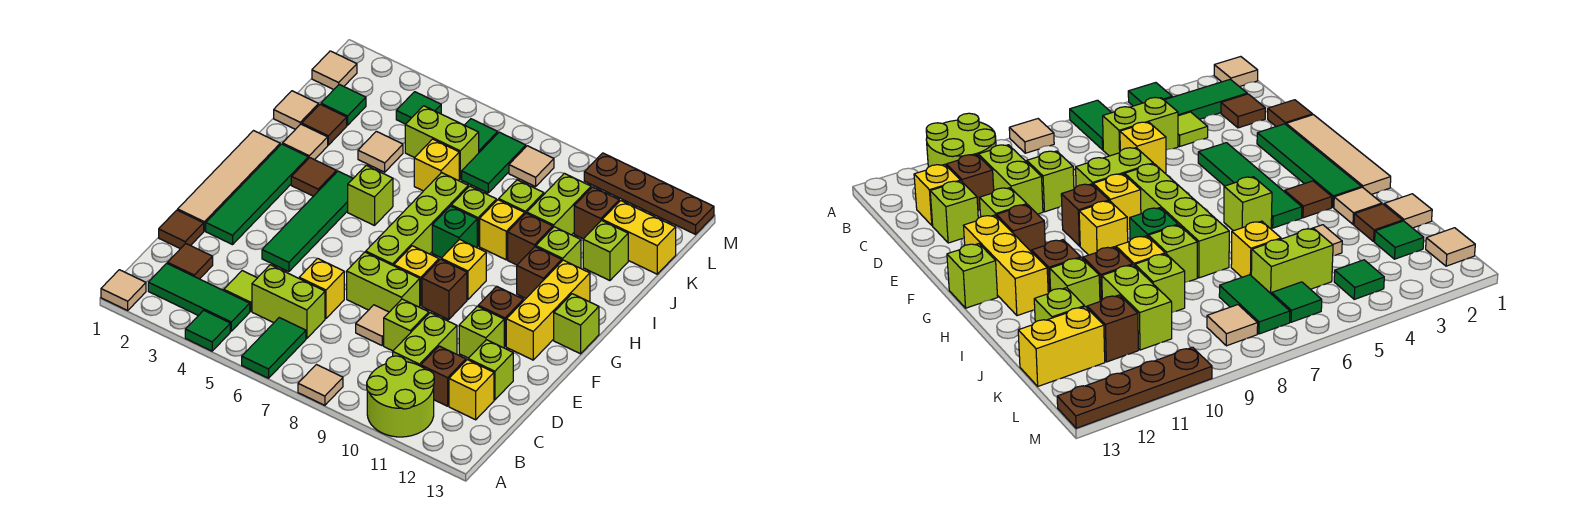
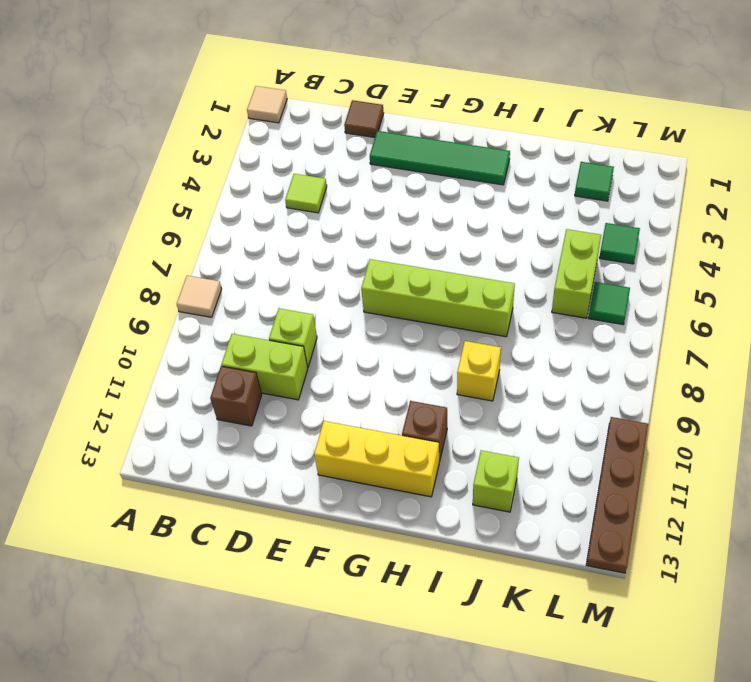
none -> green tile A4 level 1
none -> green tile A6:B6 level 1
none -> lime round brick A10:B11 level 1
none -> green tile B2:B4 level 1

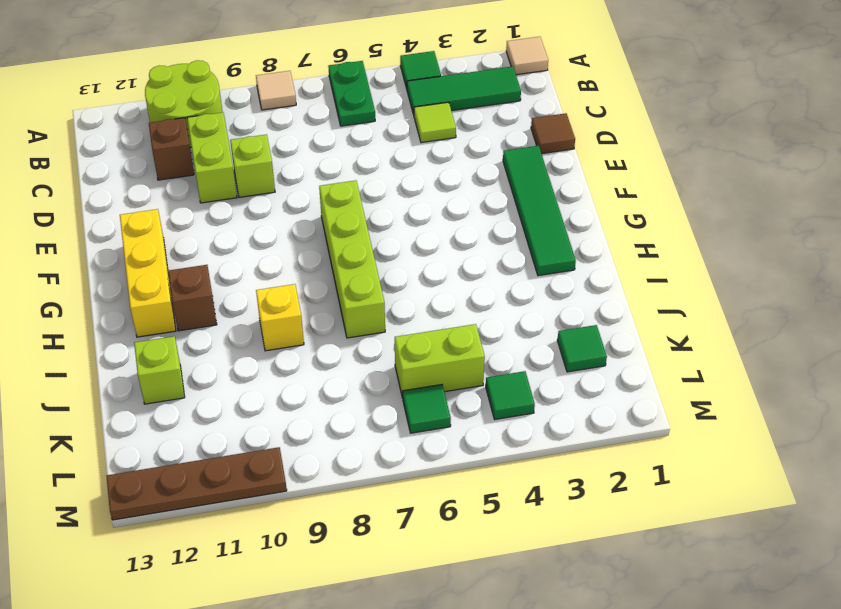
green plate A6:B6 level 1 -> green tile A6:B6 level 1
none -> brown tile C2 level 1
none -> lime brick C5:C6 level 1
none -> yellow brick C12 level 1
none -> yellow brick D6 level 1

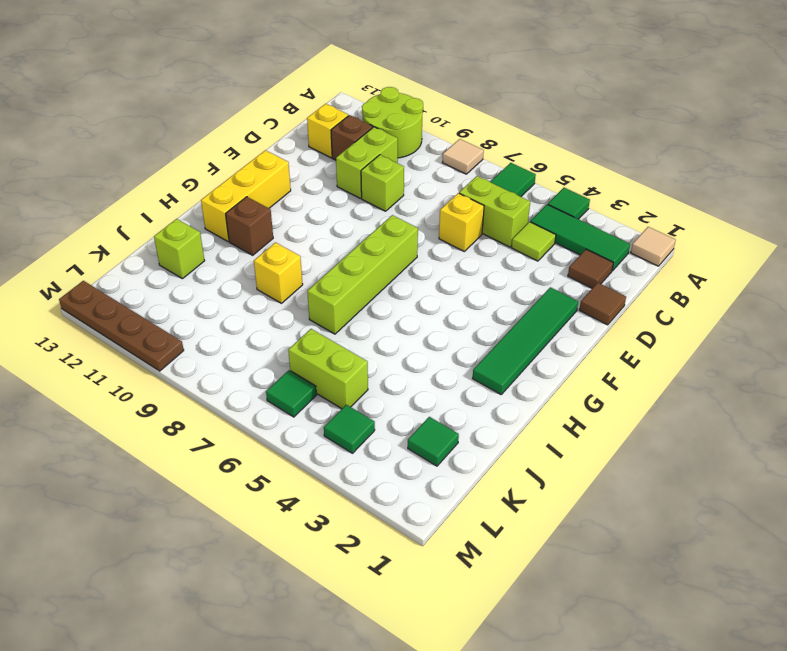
none -> tan tile D8 level 1
none -> lime brick D12 level 1
none -> tan tile E1:H1 level 1
none -> green tile E4:H4 level 1

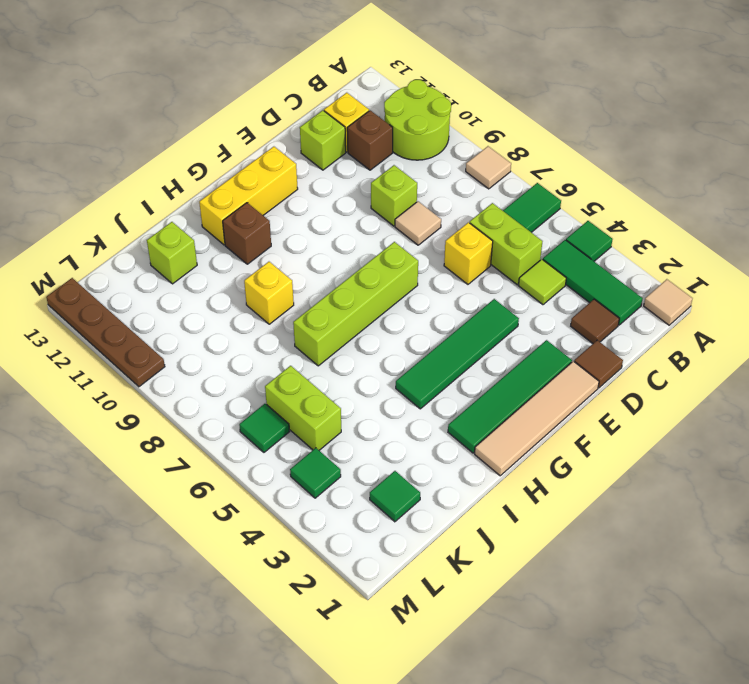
none -> lime brick C10:D10 level 1
none -> lime brick E7:E8 level 1
none -> lime brick E11 level 1
none -> yellow brick F8 level 1

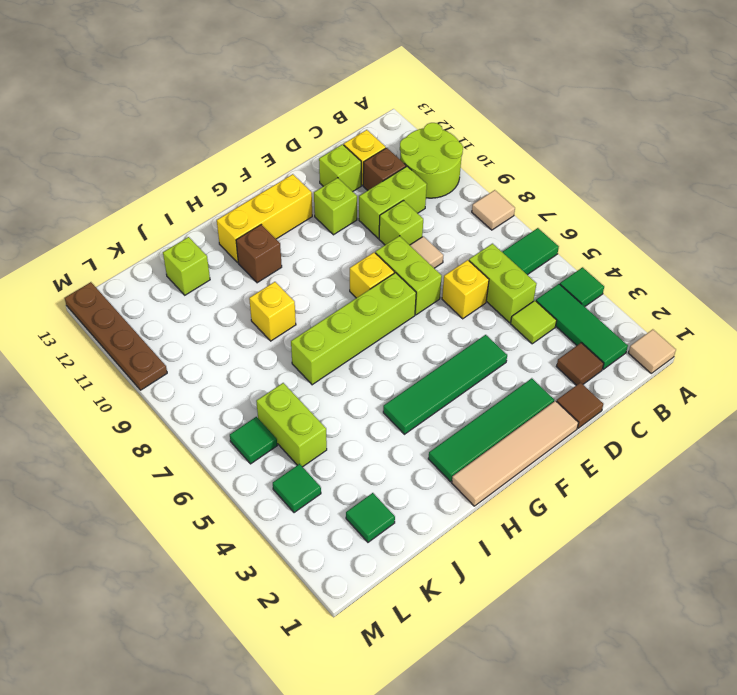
none -> brown brick F9 level 1
none -> brown brick F11 level 1
none -> yellow brick G9 level 1
none -> lime brick G13 level 1

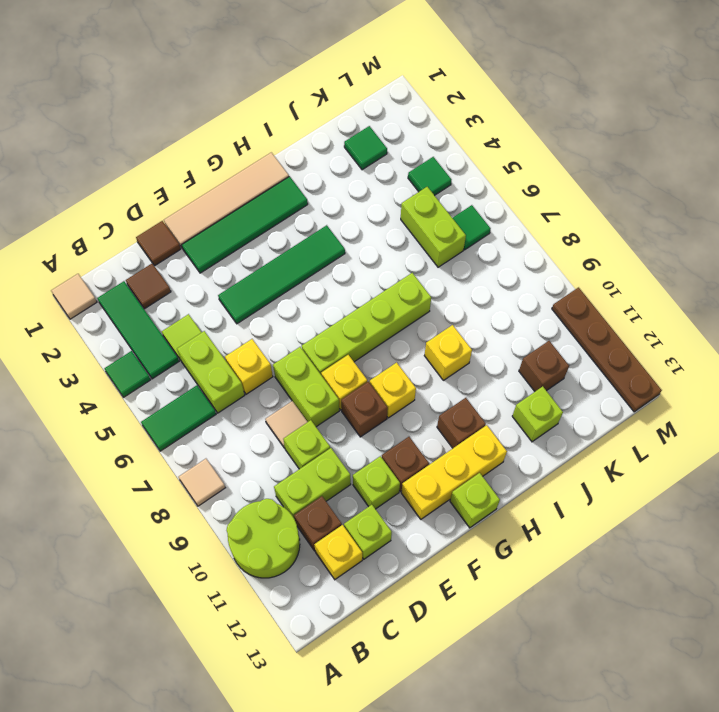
none -> brown tile H3 level 1
none -> lime brick H5 level 1
none -> green brick H8 level 1
none -> tan tile I2 level 1

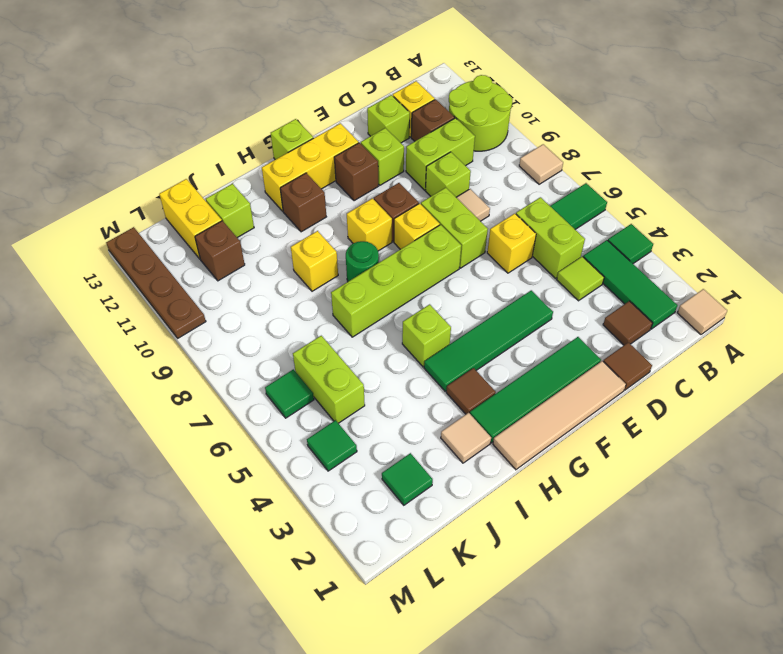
green round brick H8 level 1 -> green brick H8 level 1
none -> lime brick I8 level 1
none -> brown brick I10 level 1
none -> lime brick I11 level 1
none -> tan tile J1 level 1

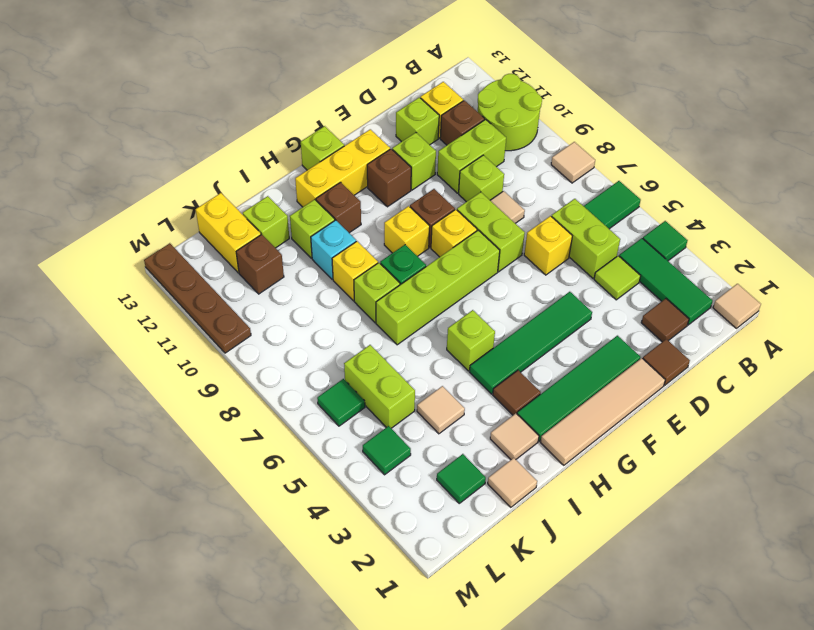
cyan brick I10 level 1 -> brown brick I10 level 1
none -> brown tile J2 level 1
none -> yellow brick J6 level 1
none -> lime brick J9 level 1
none -> lime brick J10:K10 level 1

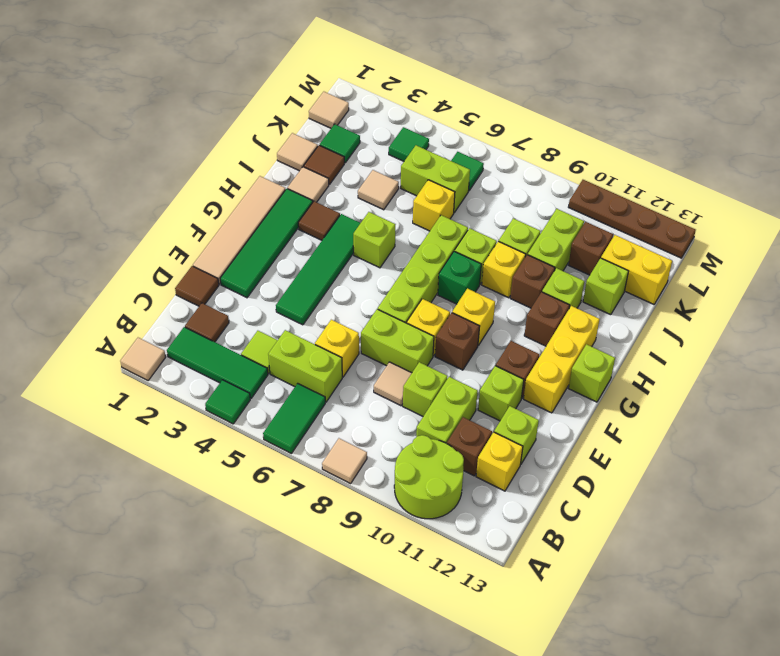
none -> green tile K7:L7 level 1
none -> tan tile L8 level 1

